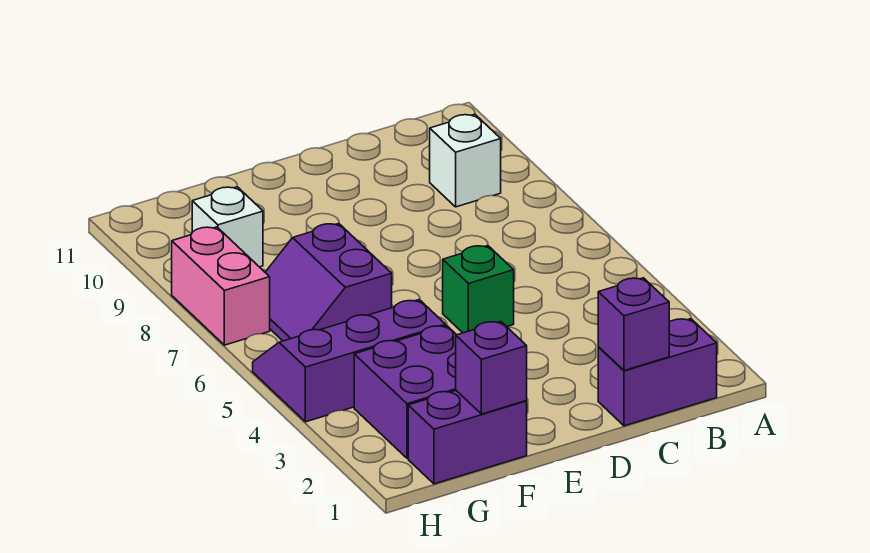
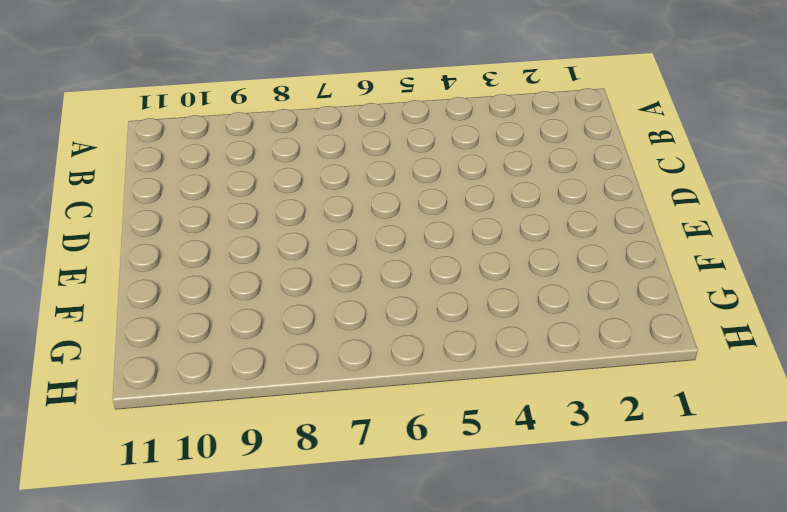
none -> purple brick B1:C1 level 1
none -> white brick B9 level 1

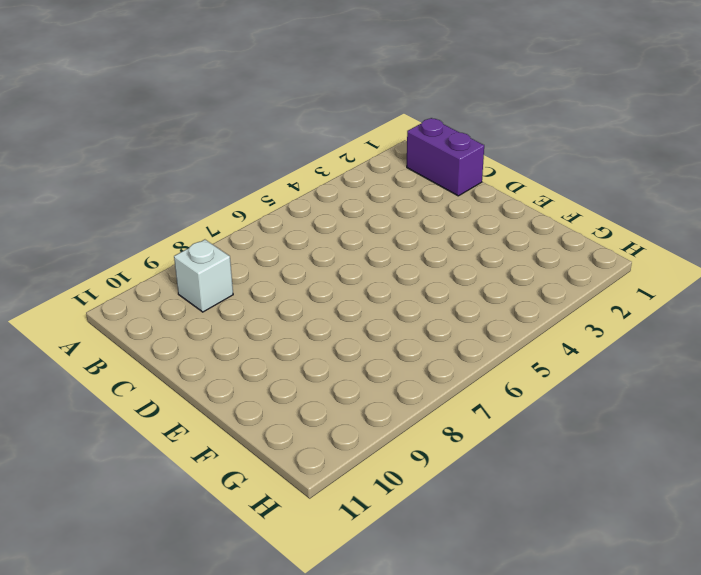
none -> green brick D5 level 1
none -> purple brick F1:G1 level 1

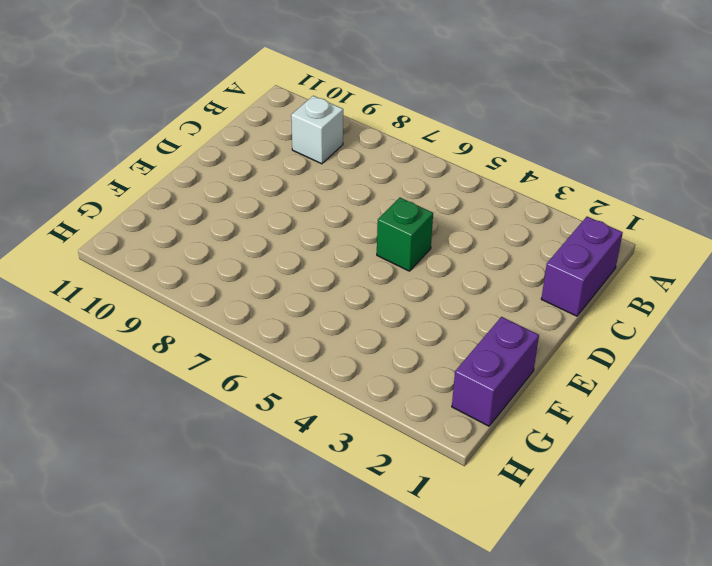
none -> purple brick F2:G3 level 1
none -> purple slope F4:H5 level 1 top 4

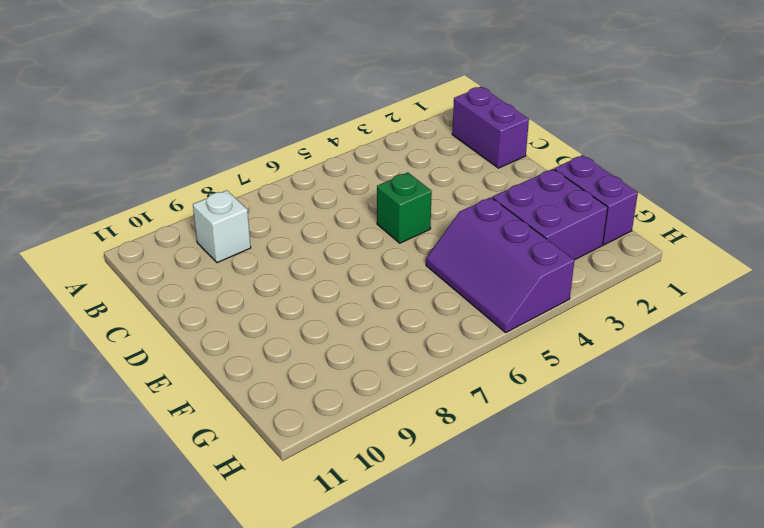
none -> purple slope F6:G7 level 1 top F
none -> white brick G9 level 1

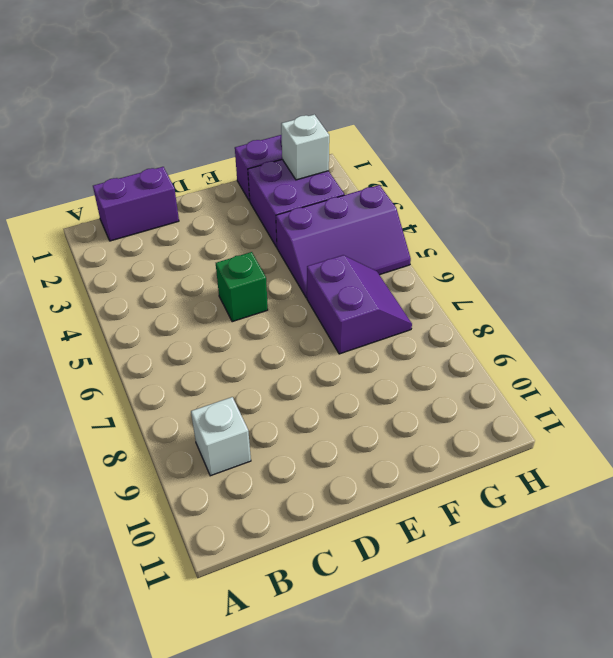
white brick G2 level 2 -> white brick G9 level 1
none -> pink brick H7:H8 level 1
none -> purple brick C1 level 2

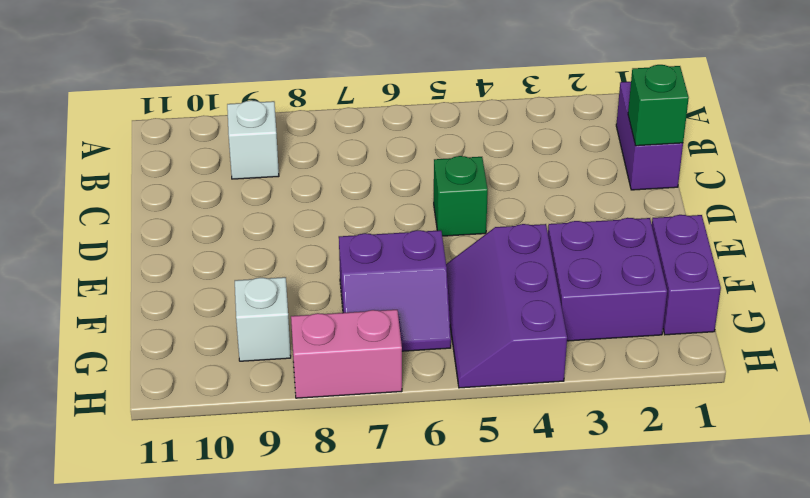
green brick C1 level 2 -> purple brick C1 level 2
none -> purple brick F1 level 2

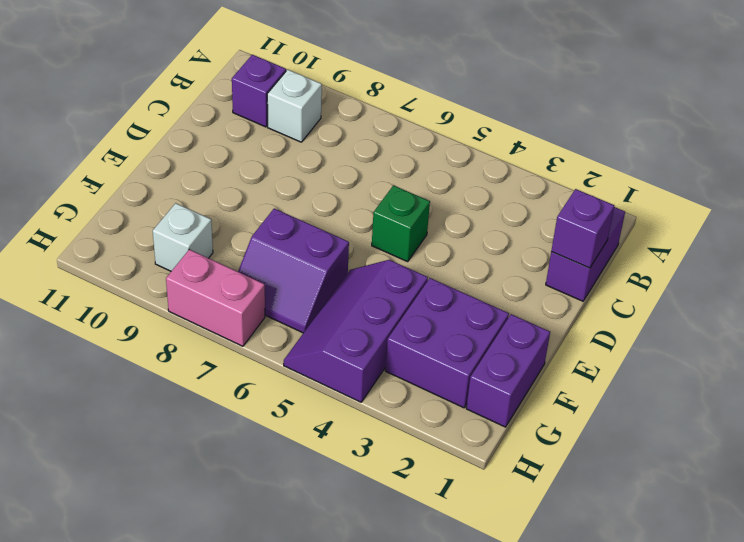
purple brick B10 level 1 -> purple brick F1 level 2

